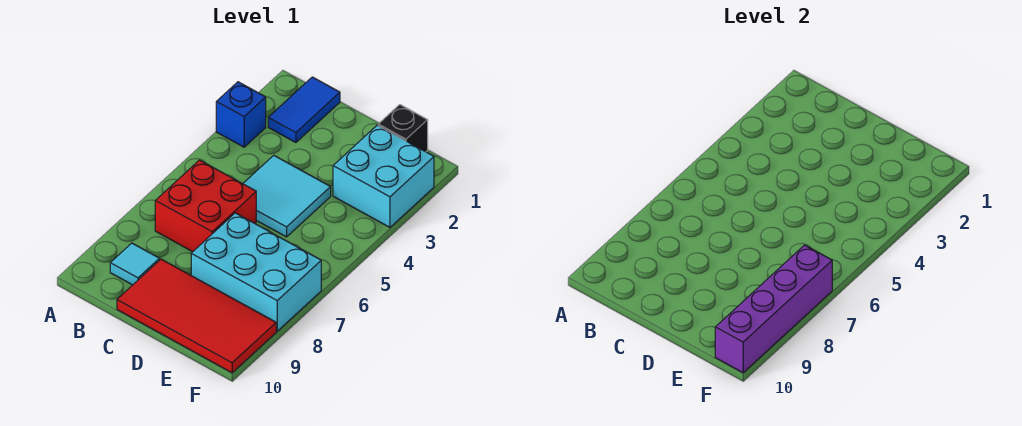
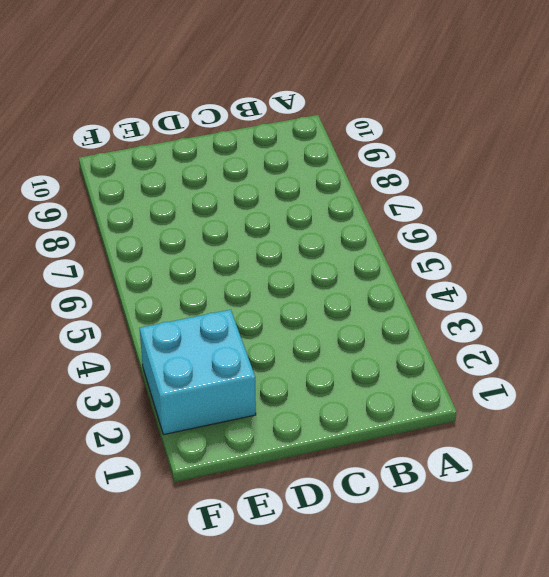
none -> blue brick A3 level 1
none -> blue tile B1:B2 level 1

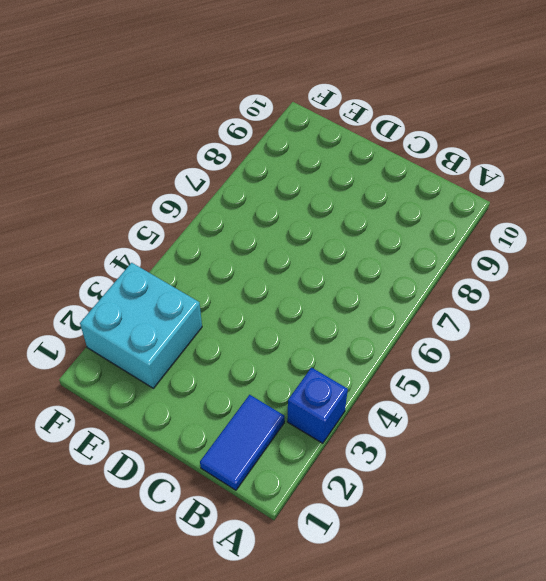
none -> red brick B6:C7 level 1
none -> cyan tile B9 level 1

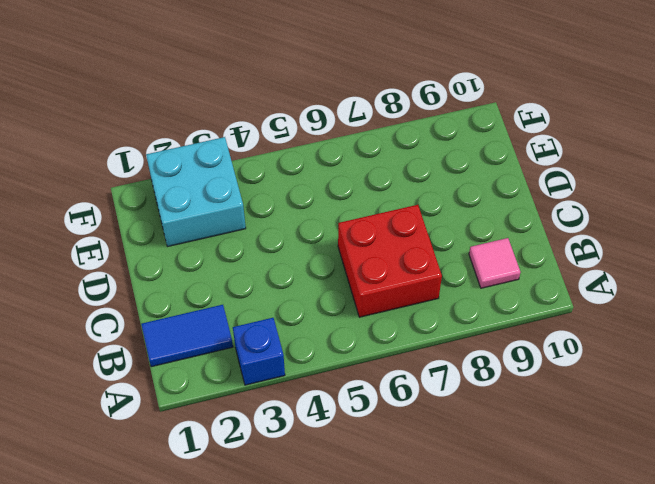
pink tile B9 level 1 -> cyan tile B9 level 1
none -> cyan tile C4:D5 level 1
none -> red tile C9:F10 level 1

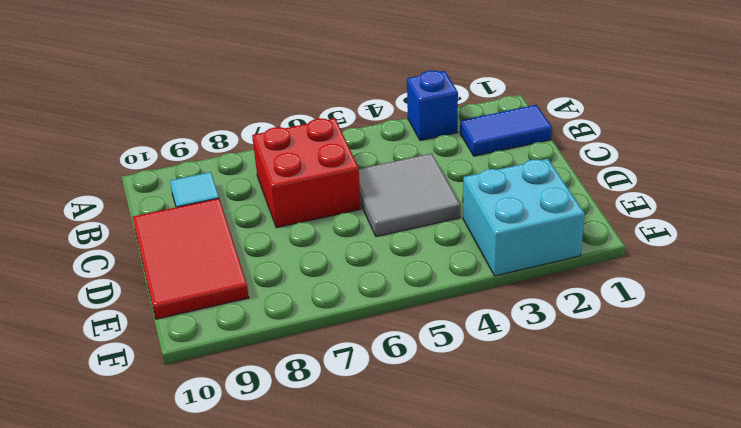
grey tile C4:D5 level 1 -> cyan tile C4:D5 level 1
red tile C9:E10 level 1 -> red tile C9:F10 level 1
none -> cyan brick D7:F8 level 1
none -> black brick E1 level 1

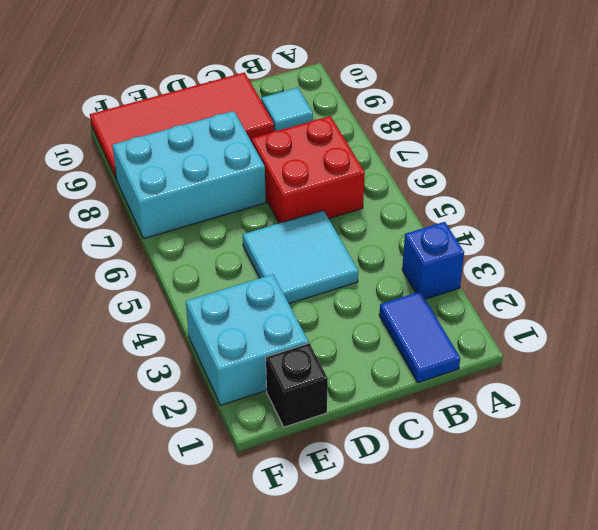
none -> purple brick F7:F10 level 2

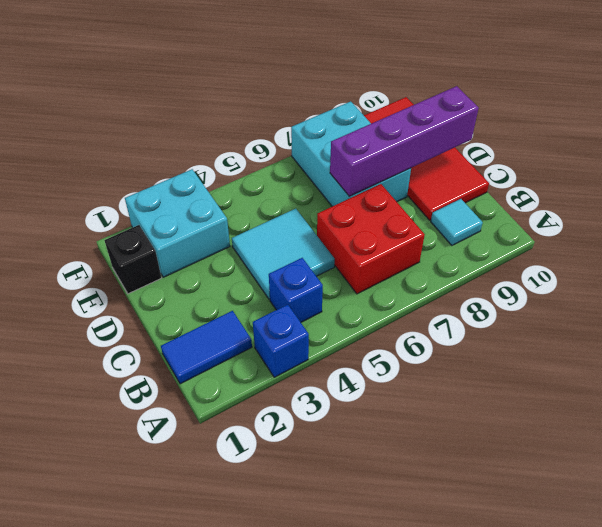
blue brick B4 level 1 -> none
purple brick D7:D10 level 2 -> purple brick F7:F10 level 2

